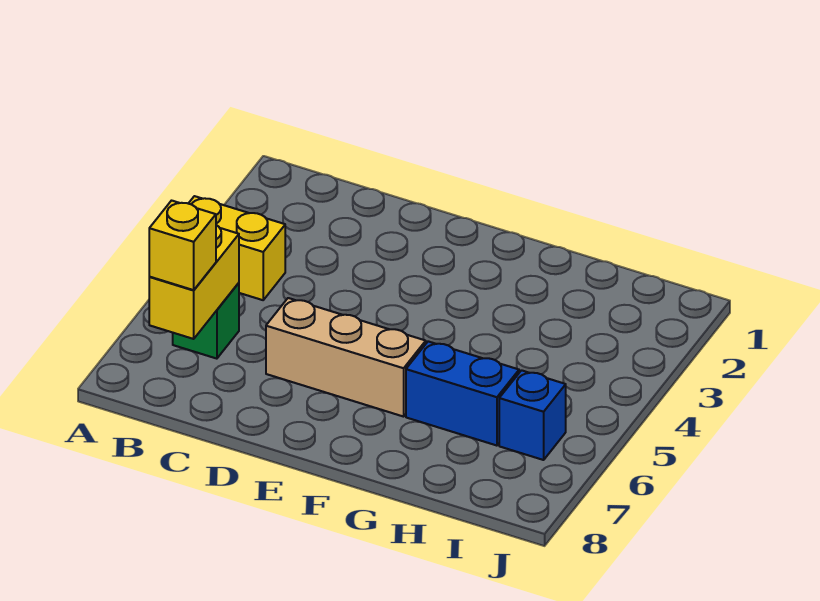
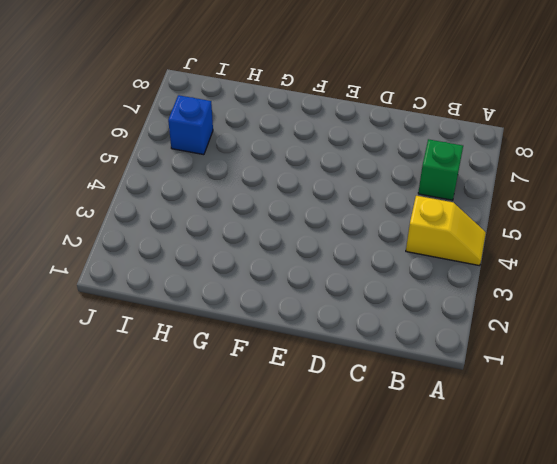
yellow slope A4:B4 level 1 top B -> yellow brick A4:B4 level 1
none -> tan brick D6:F6 level 1
none -> blue brick G6:H6 level 1

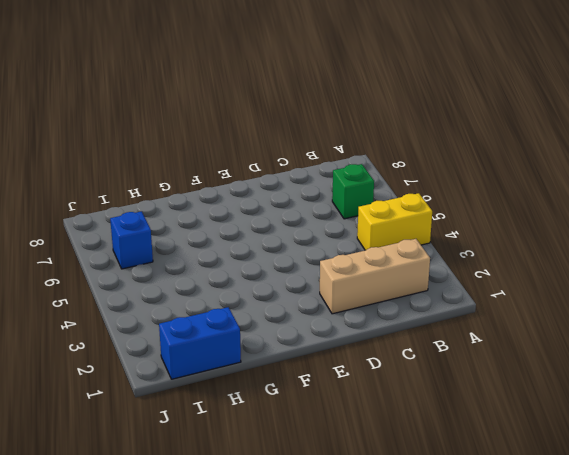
tan brick B2:D2 level 1 -> tan brick D6:F6 level 1
blue brick H1:I1 level 1 -> blue brick G6:H6 level 1
none -> yellow brick B6:B7 level 2
none -> yellow brick B7 level 3

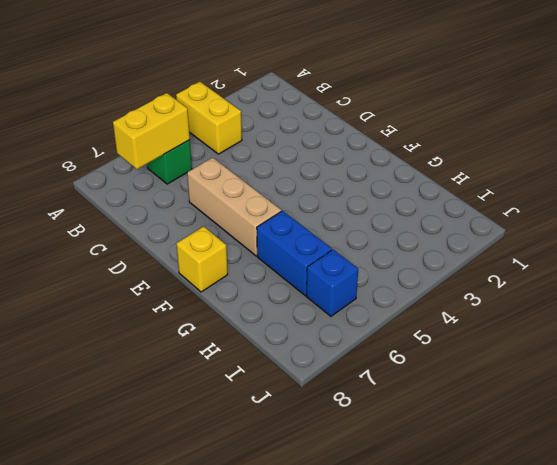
yellow brick F8 level 1 -> yellow brick B7 level 3

